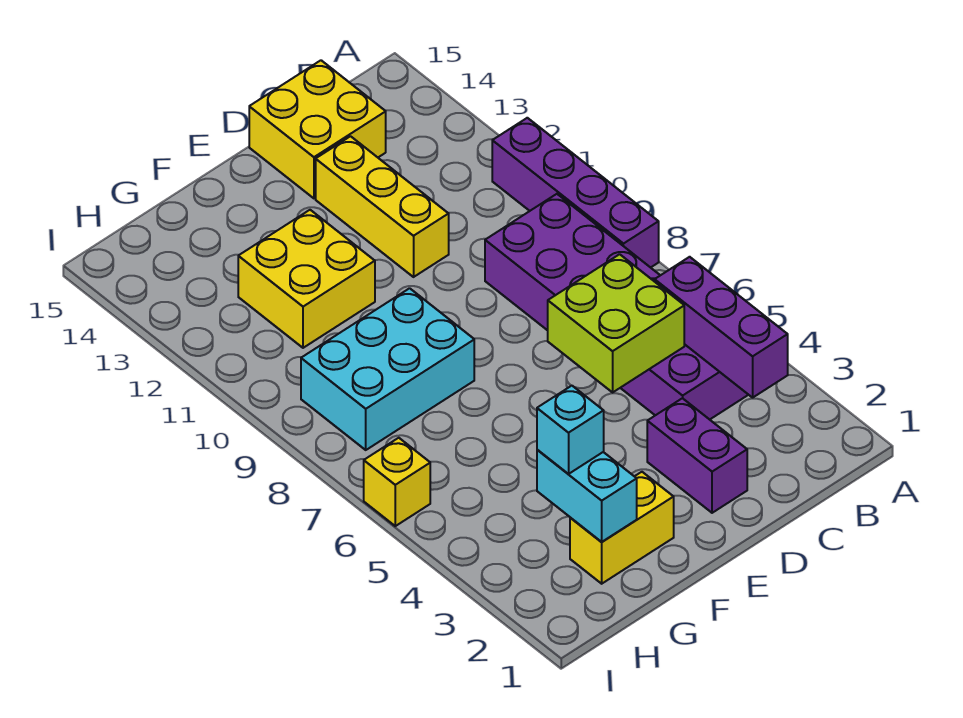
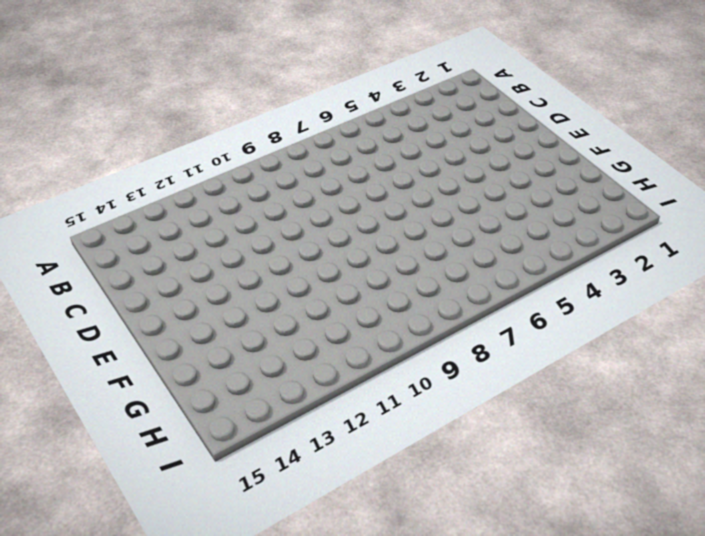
none -> purple brick A8:A11 level 1
none -> purple brick B4:C9 level 1
none -> yellow brick C14:D15 level 1

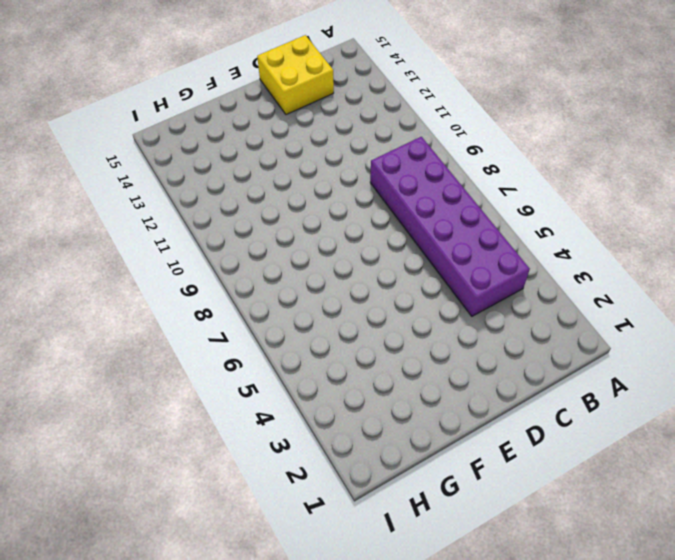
none -> purple brick A8:A11 level 1
none -> purple brick D2:D3 level 1
none -> yellow brick D11:D13 level 1

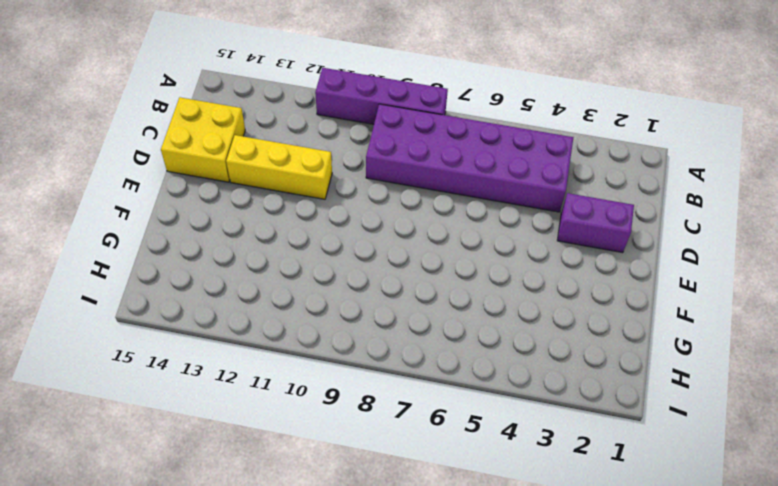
none -> yellow brick F2:G2 level 1
none -> cyan brick F8:H9 level 1
none -> yellow brick F11:G12 level 1

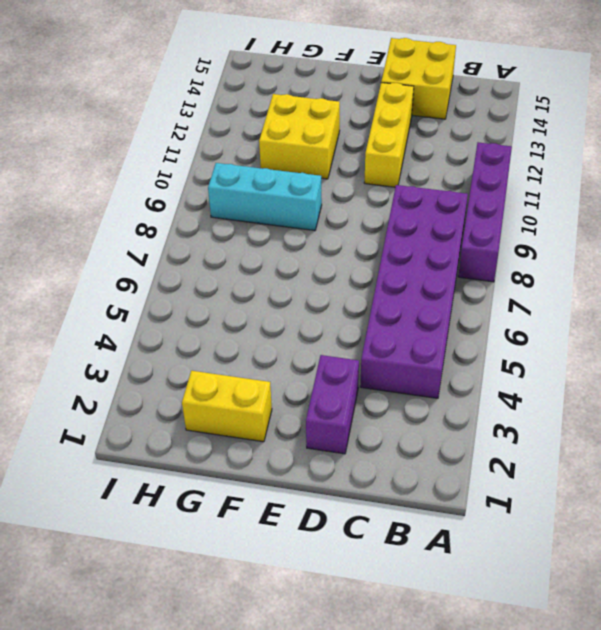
cyan brick F9:H9 level 1 -> cyan brick F8:H9 level 1
none -> yellow brick I6 level 1
none -> purple brick B3:B5 level 2
none -> lime brick C5:D6 level 2

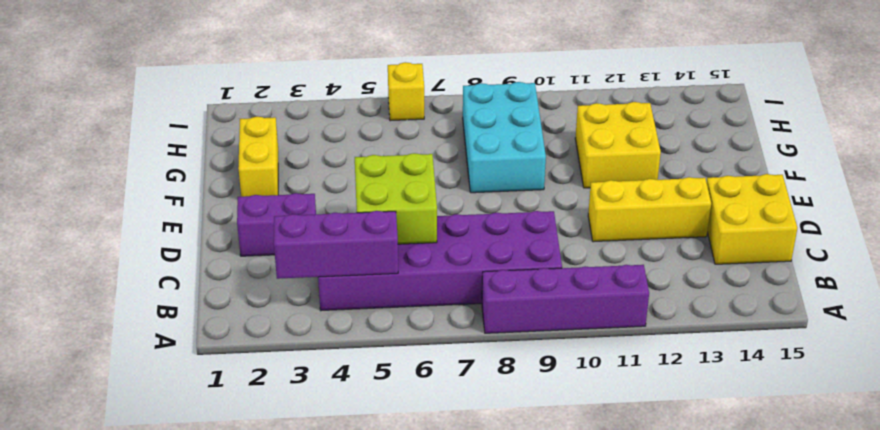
none -> cyan brick G2:G3 level 2
none -> cyan brick G3 level 3

